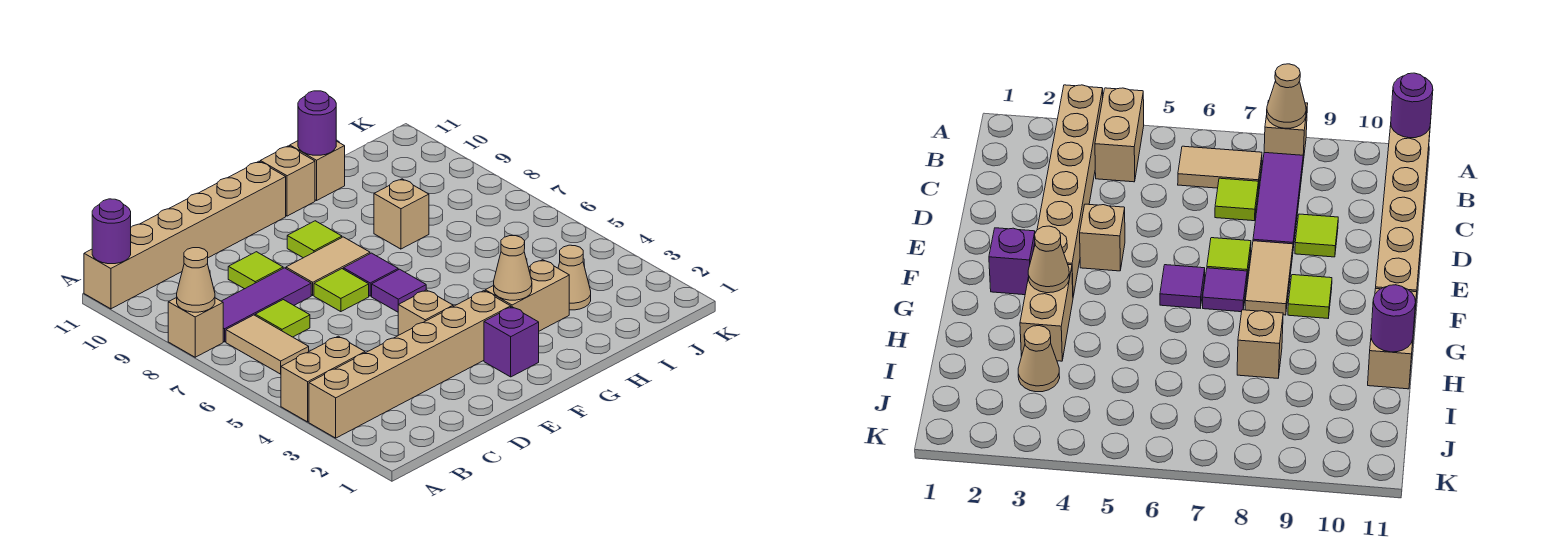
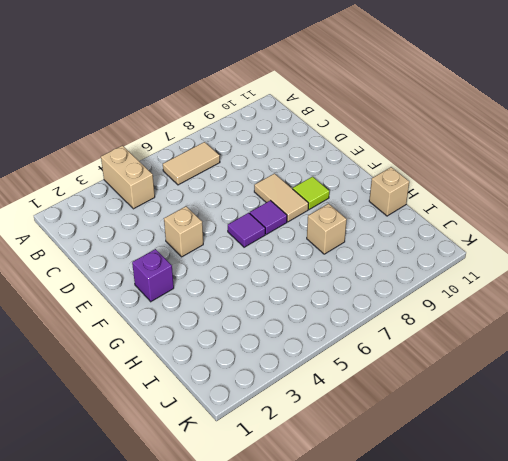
none -> tan brick A3:F3 level 1
none -> tan brick A8 level 1
none -> tan brick A11:F11 level 1

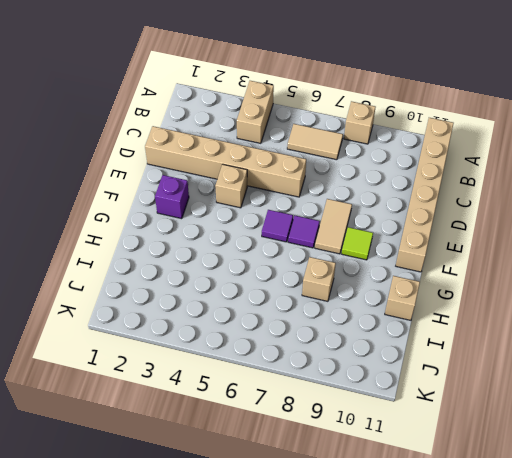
tan brick D1:D6 level 1 -> tan brick A3:F3 level 1
none -> purple tile B8:D8 level 1
none -> lime tile C7 level 1
none -> lime tile D9 level 1

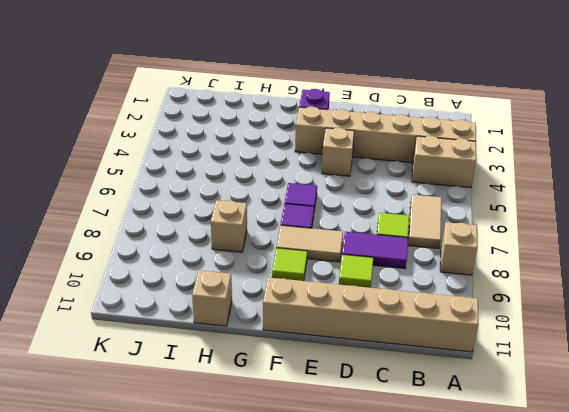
purple tile C8:D8 level 1 -> purple tile B8:D8 level 1
none -> lime tile E7 level 1
none -> tan brick G3:H3 level 1
none -> tan brick G11 level 1

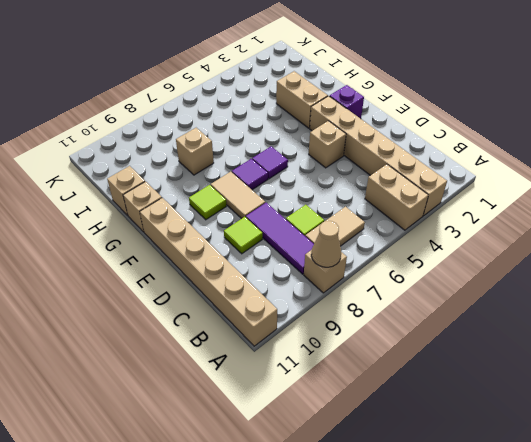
none -> lime tile E7 level 1
none -> tan cone I3 level 1
none -> purple round brick A11 level 2

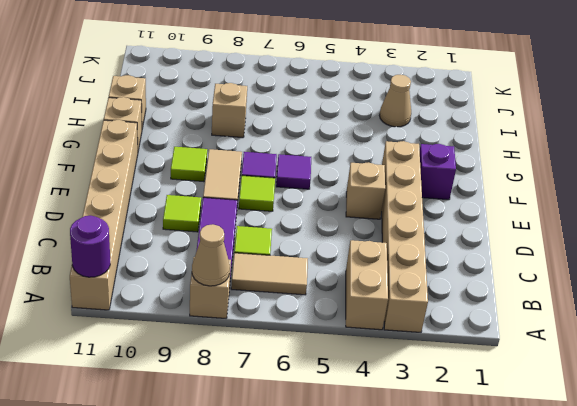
none -> tan brick G3:H3 level 1
none -> tan cone G3 level 2
none -> purple round brick H11 level 2

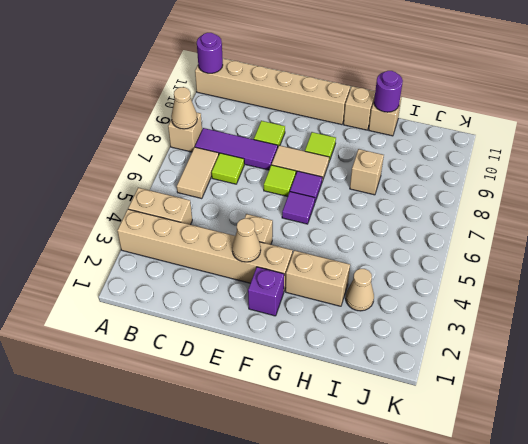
tan cone E3 level 2 -> tan cone G3 level 2

